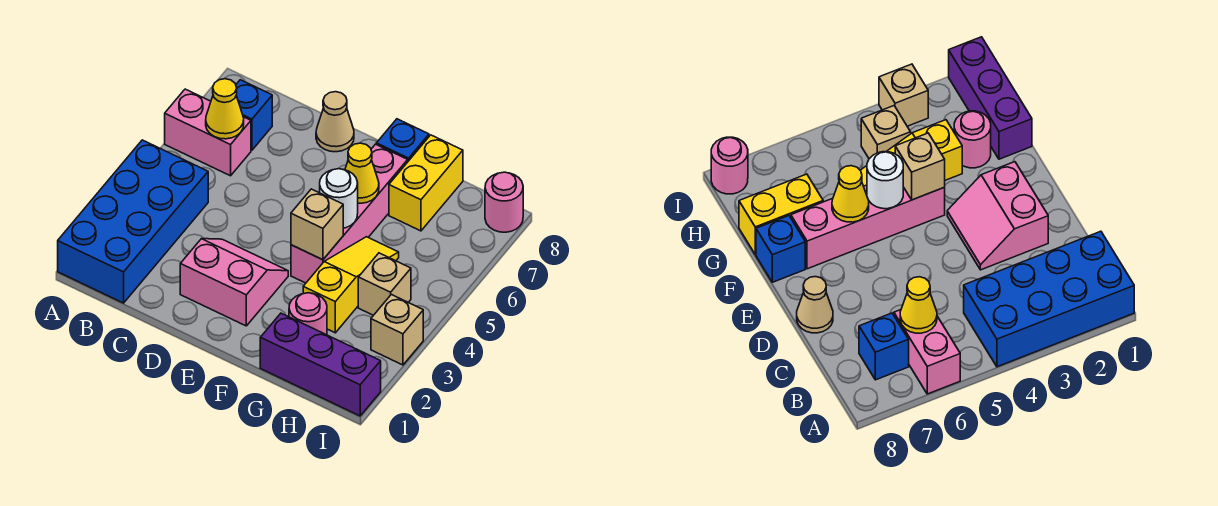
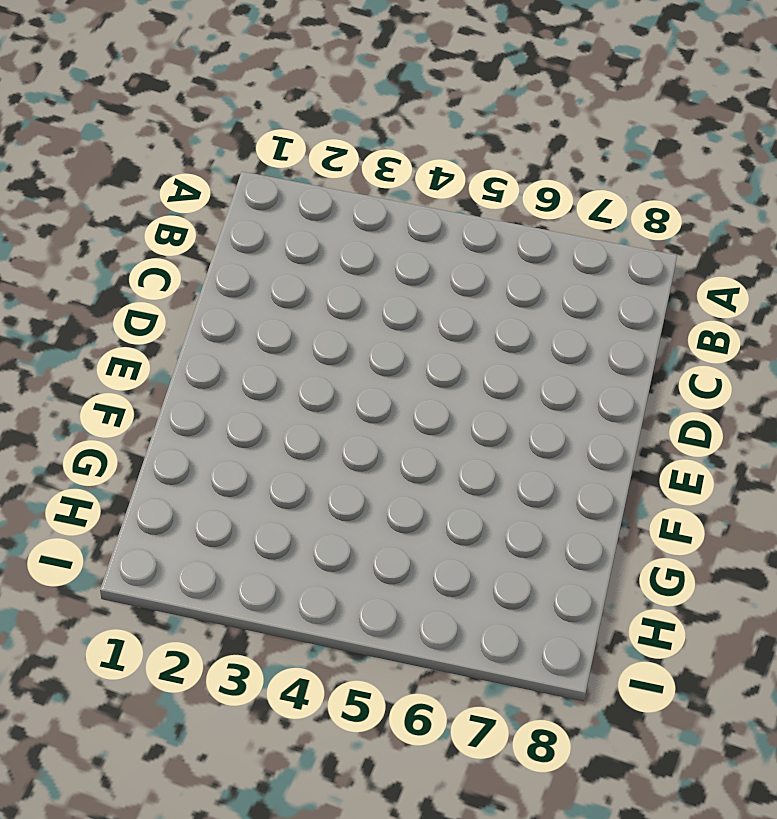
none -> blue brick A1:B4 level 1
none -> pink brick A6:B6 level 1
none -> blue brick B7 level 1

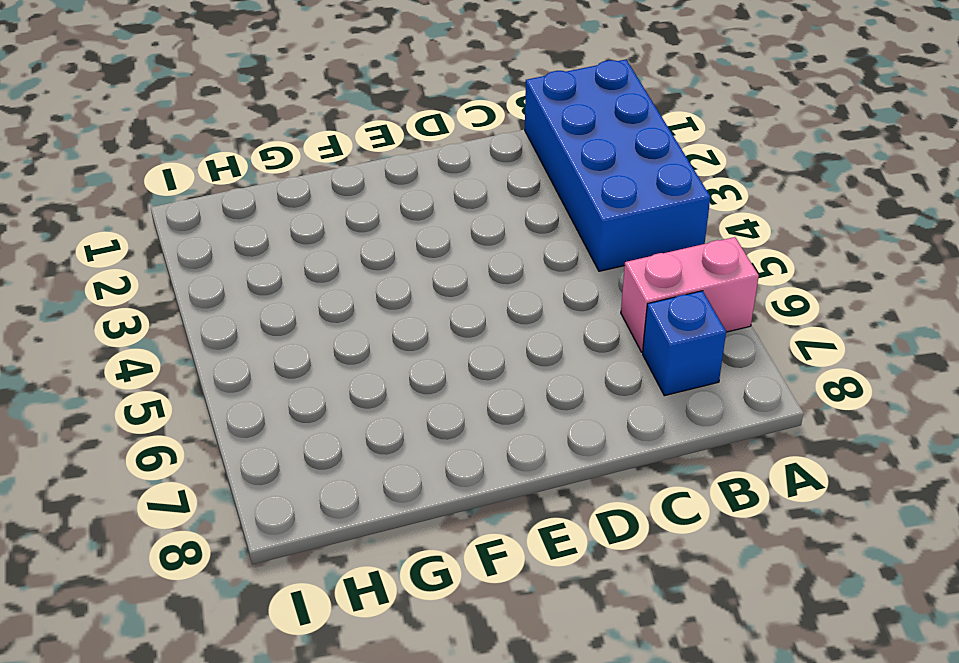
none -> pink slope D2:E3 level 1 top 2
none -> tan cone D8 level 1
none -> pink brick F4:F7 level 1

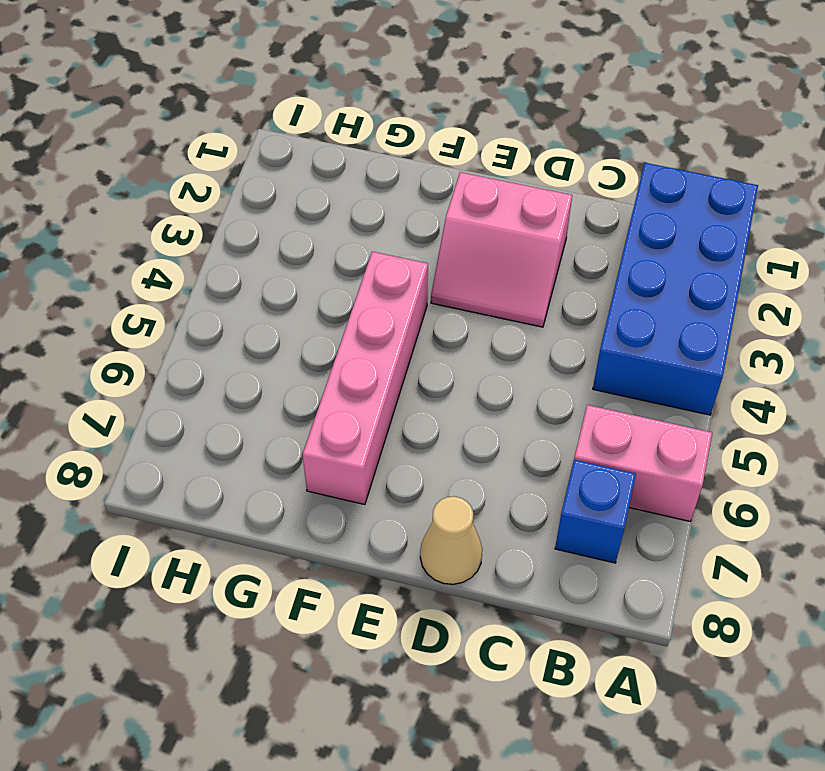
none -> blue brick F8 level 1
none -> purple brick G1:I1 level 1
none -> pink round brick G2 level 1

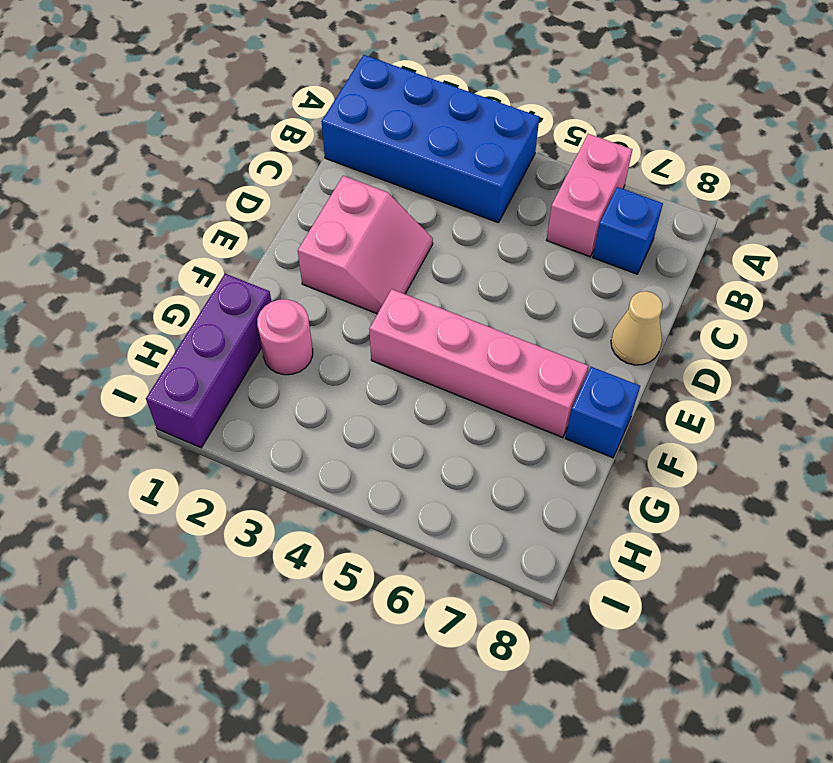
none -> yellow slope G3:G5 level 1 top 3
none -> yellow brick G7:G8 level 1
none -> tan brick H4 level 1

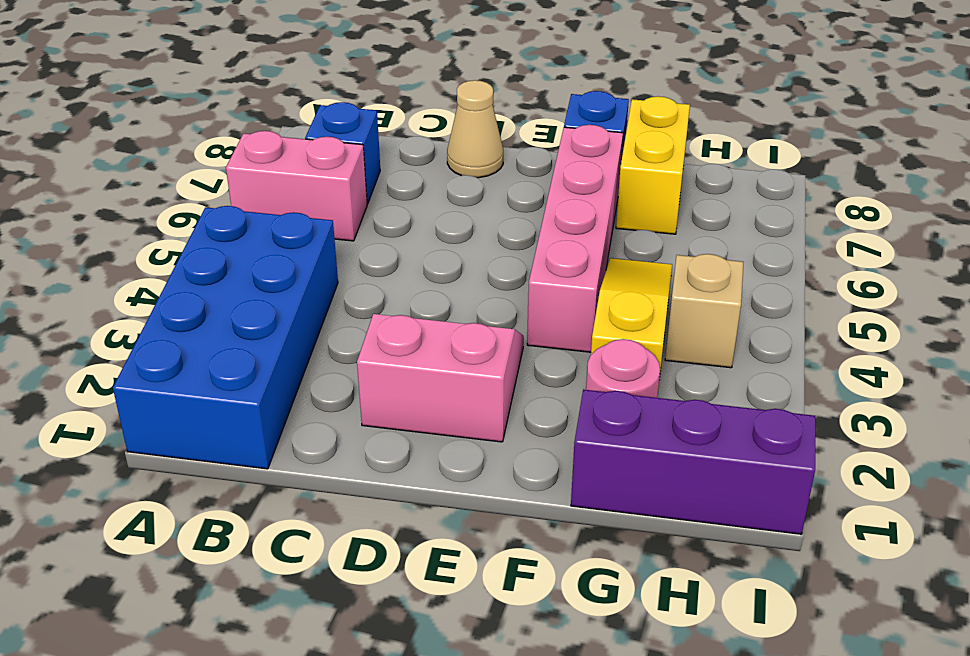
none -> tan brick I3 level 1
none -> pink round brick I8 level 1
none -> yellow cone B6 level 2

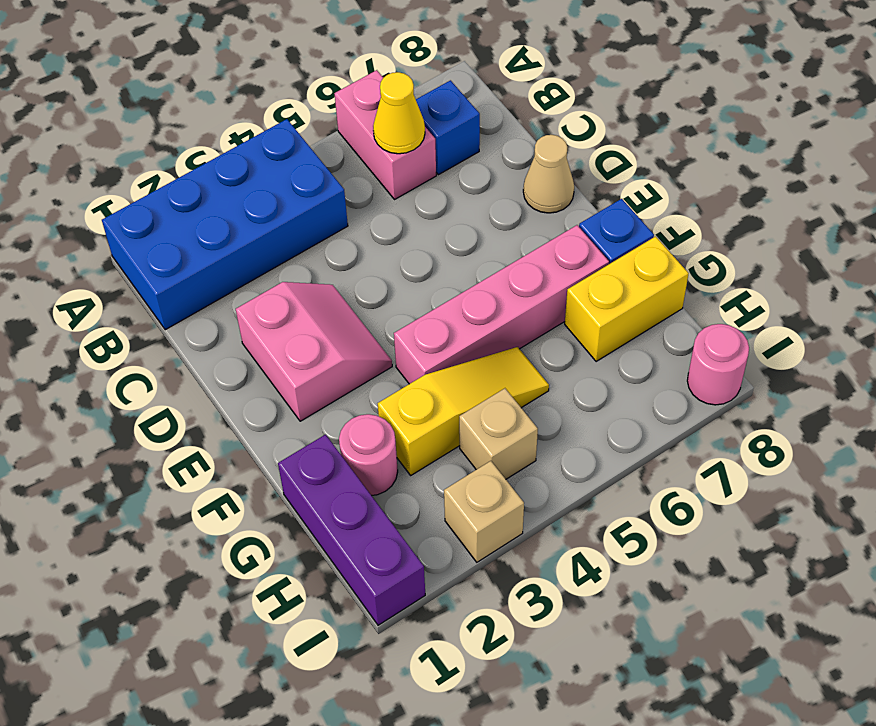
none -> tan brick F4 level 2
none -> white round brick F5 level 2
none -> yellow cone F6 level 2

